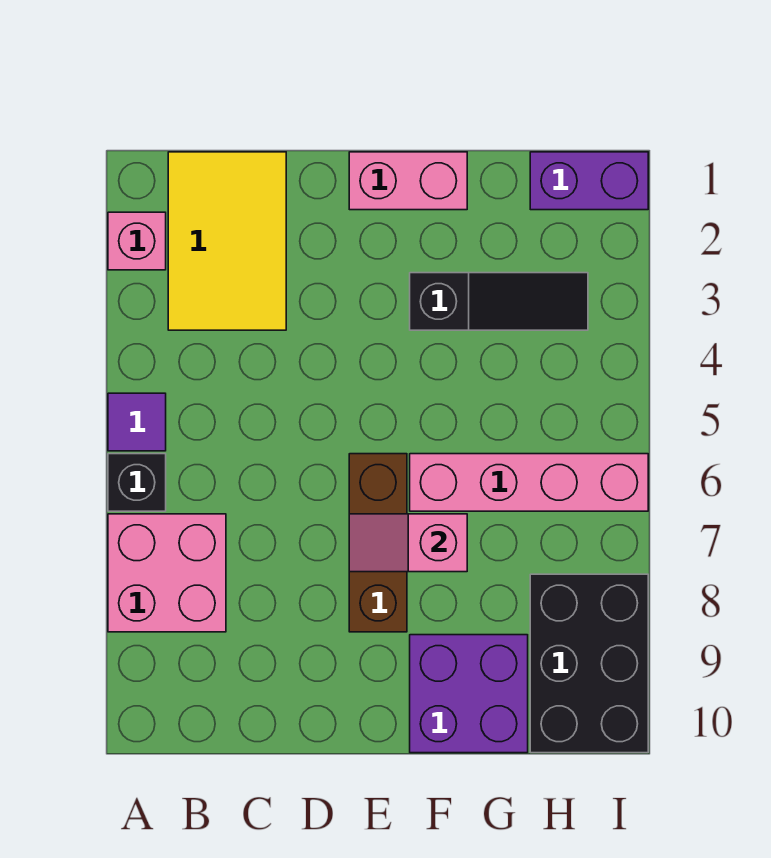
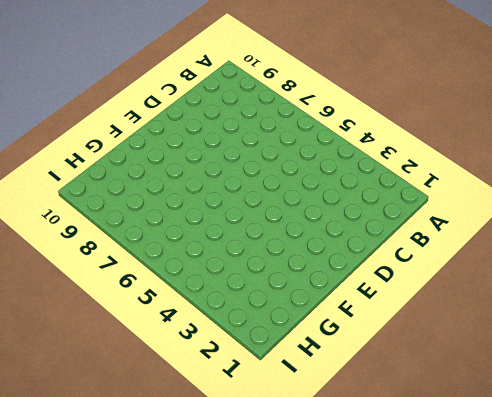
none -> pink brick A2 level 1
none -> purple tile A5 level 1
none -> black brick A6 level 1

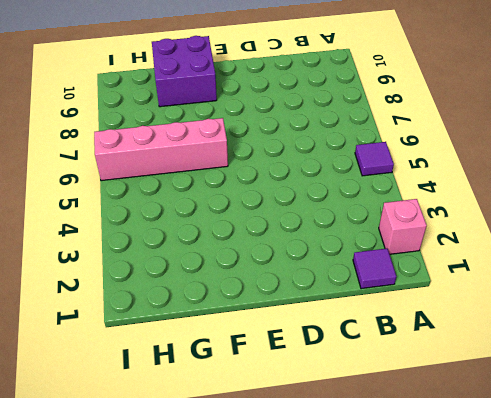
purple tile B1 level 1 -> yellow tile B1:C3 level 1
none -> black brick A6 level 1
none -> pink brick A7:B8 level 1
none -> pink brick E1:F1 level 1

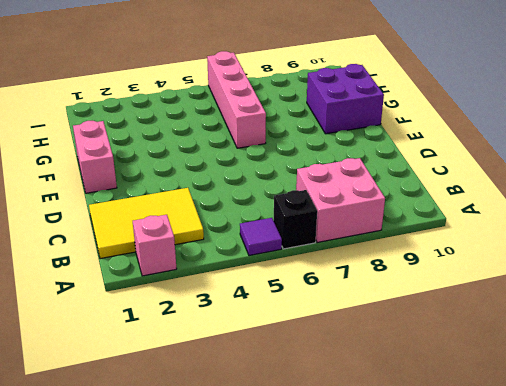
none -> brown brick E6:E8 level 1
none -> black slope F3:H3 level 1 top F
none -> purple brick H1:I1 level 1

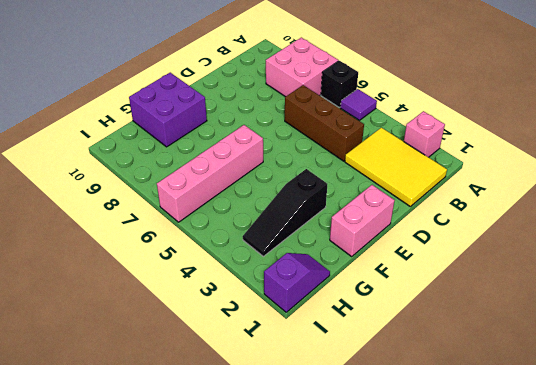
brown brick C4:C6 level 1 -> brown brick E6:E8 level 1
purple slope H1:I1 level 1 top I -> purple brick H1:I1 level 1
none -> black brick H8:I10 level 1
none -> pink slope E7:F7 level 2 top F

